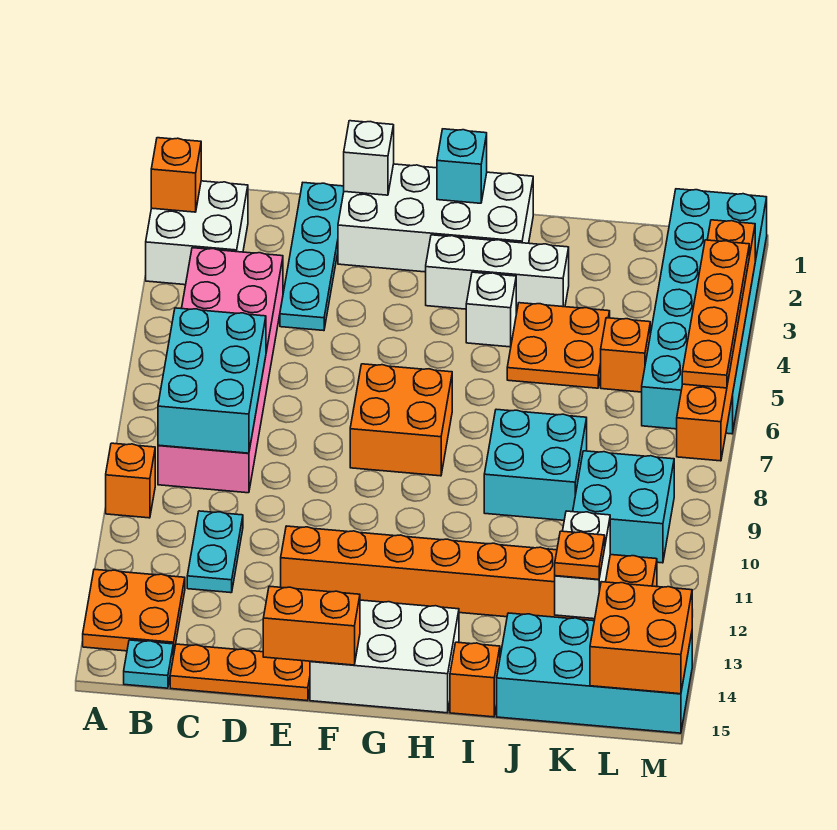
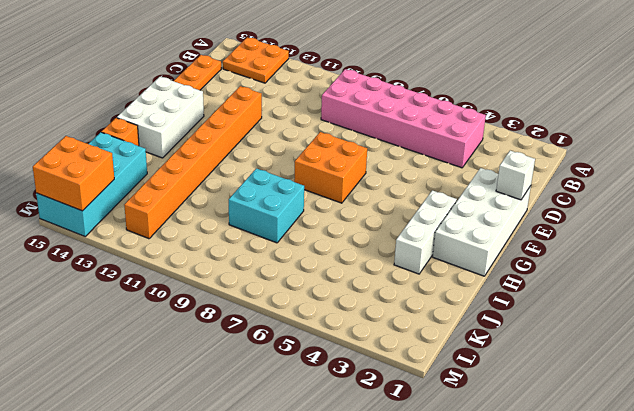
none -> white brick A2:B3 level 1
none -> orange brick A10 level 1
none -> cyan plate B15 level 1
none -> cyan plate C11:C12 level 1

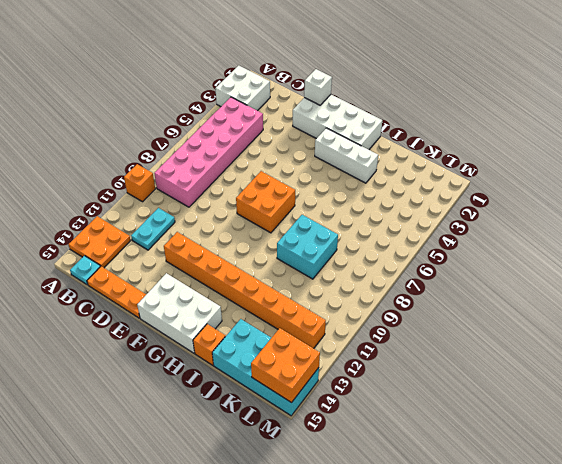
none -> cyan plate D1:D4 level 1
none -> white brick H4 level 1
none -> orange plate I4:J5 level 1
none -> orange brick K5 level 1

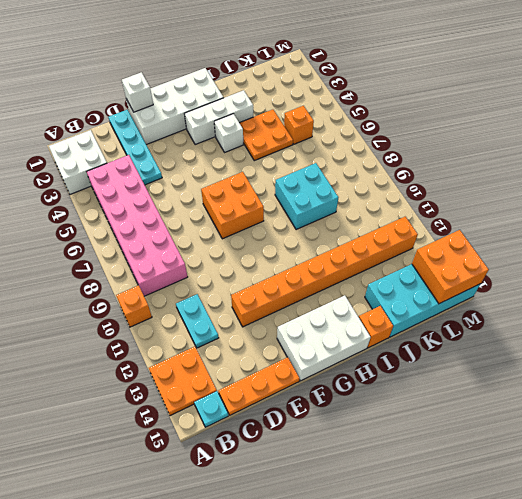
none -> cyan brick K9:L10 level 1
none -> cyan brick L1:M6 level 1
none -> orange brick A2 level 2
none -> cyan brick B7:C9 level 2

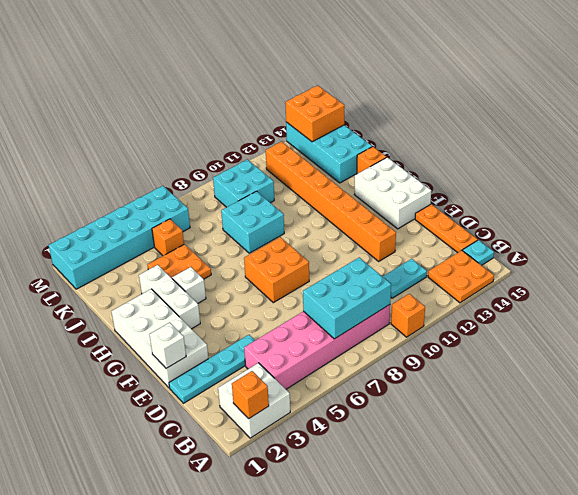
none -> orange brick E15:F15 level 2
none -> cyan brick G1 level 2
none -> white brick K12:K13 level 2
none -> orange brick M3:M8 level 2

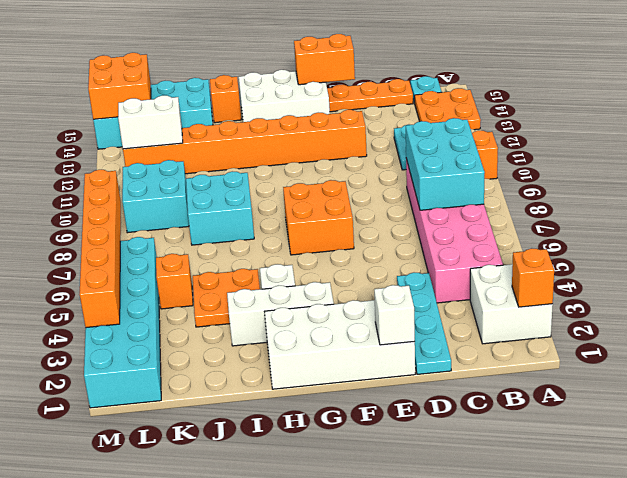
white brick K12:L12 level 2 -> white brick K12:K13 level 2
none -> cyan brick G1 level 2
none -> orange plate K13 level 3
none -> orange plate M4:M7 level 3

